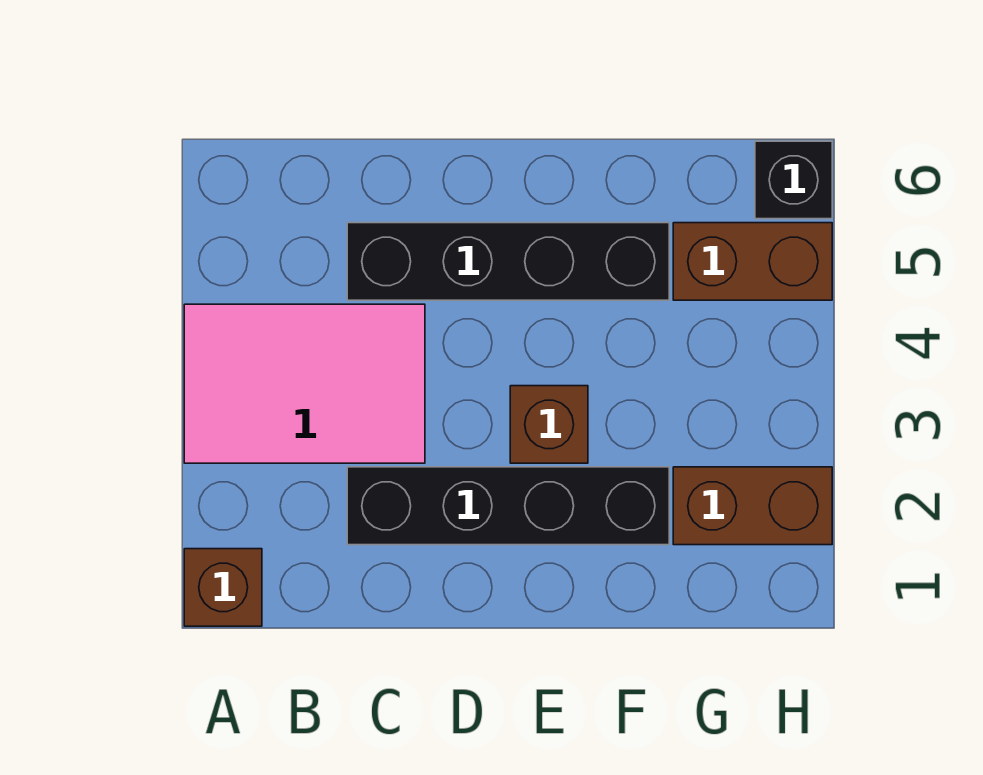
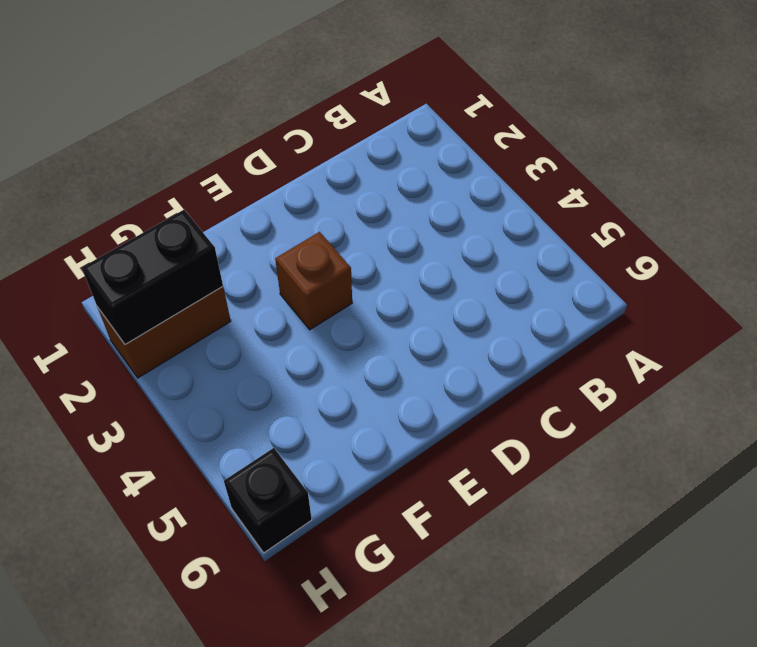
black brick G2:H2 level 2 -> none
none -> brown brick A1 level 1
none -> pink tile A3:C4 level 1

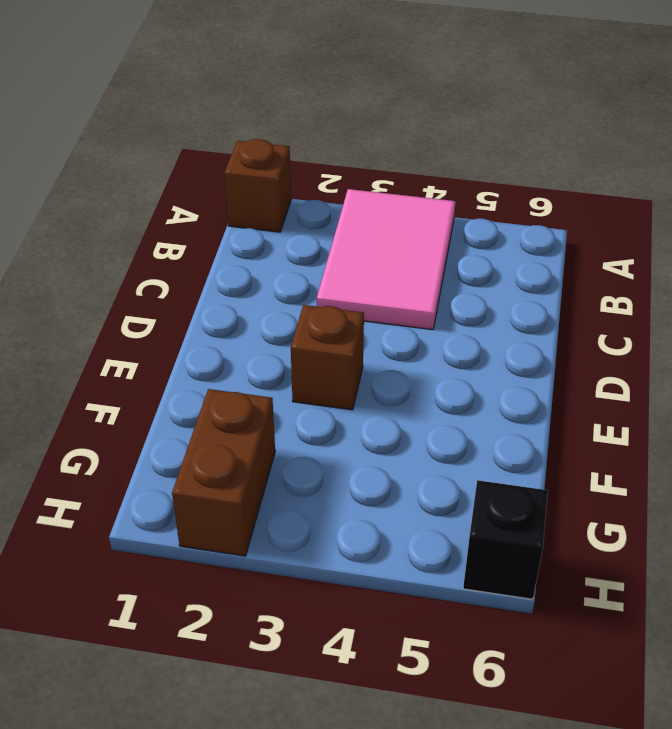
none -> black brick C2:F2 level 1
none -> black brick C5:F5 level 1

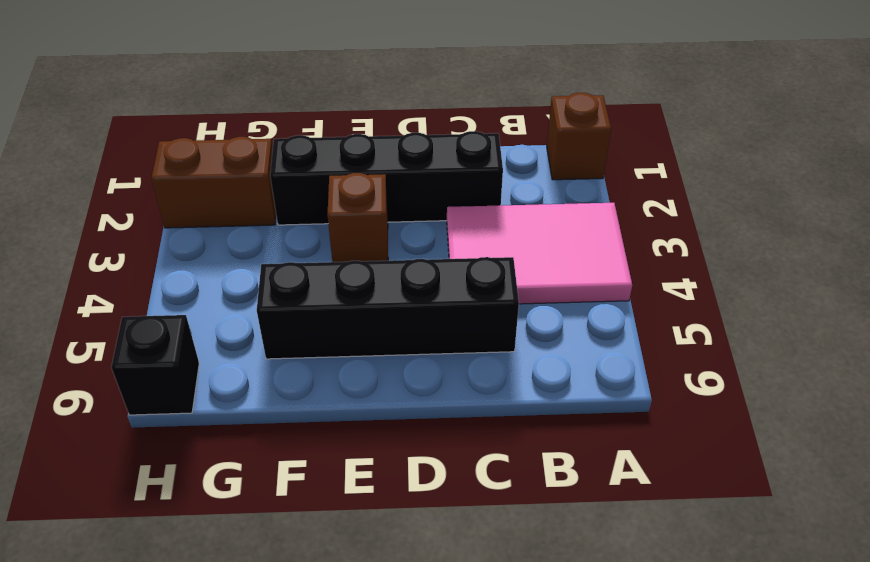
none -> brown brick G5:H5 level 1

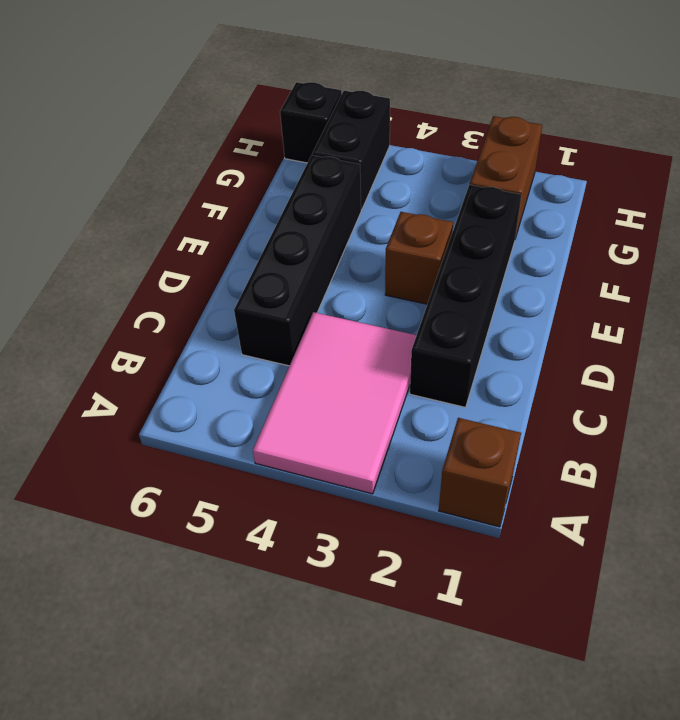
black brick G5:H5 level 1 -> brown brick G5:H5 level 1

